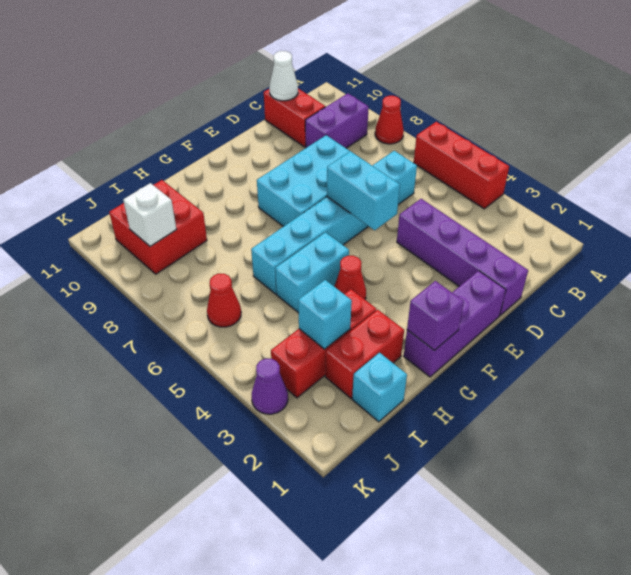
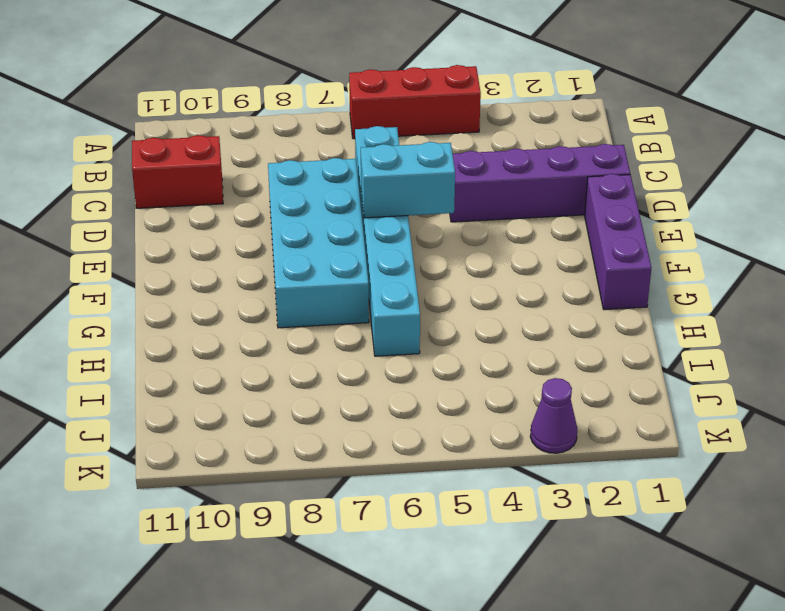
cyan brick D7:G8 level 1 -> cyan brick D7:F8 level 1
none -> red cone A8 level 1
none -> purple brick B9:C9 level 1
none -> red cone G4 level 1

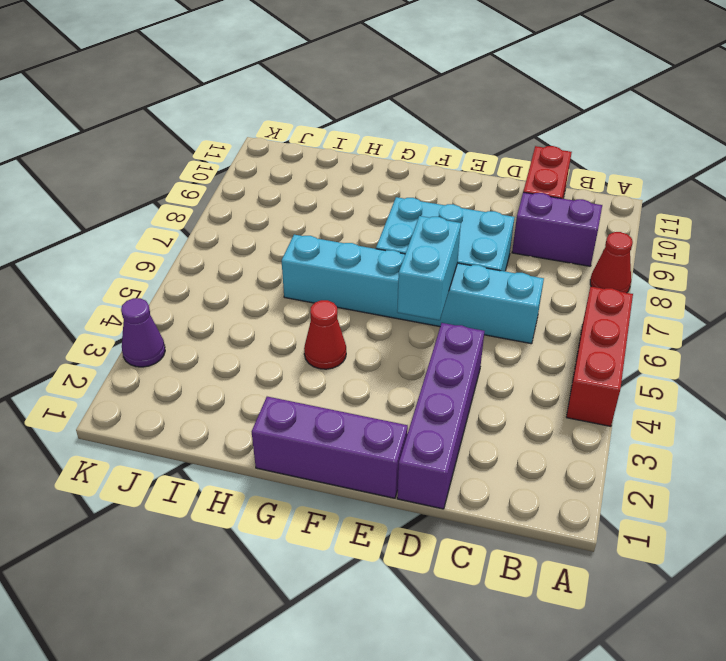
none -> cyan brick G5:H5 level 1
none -> red brick H2:I2 level 1
none -> red brick H3:J3 level 1

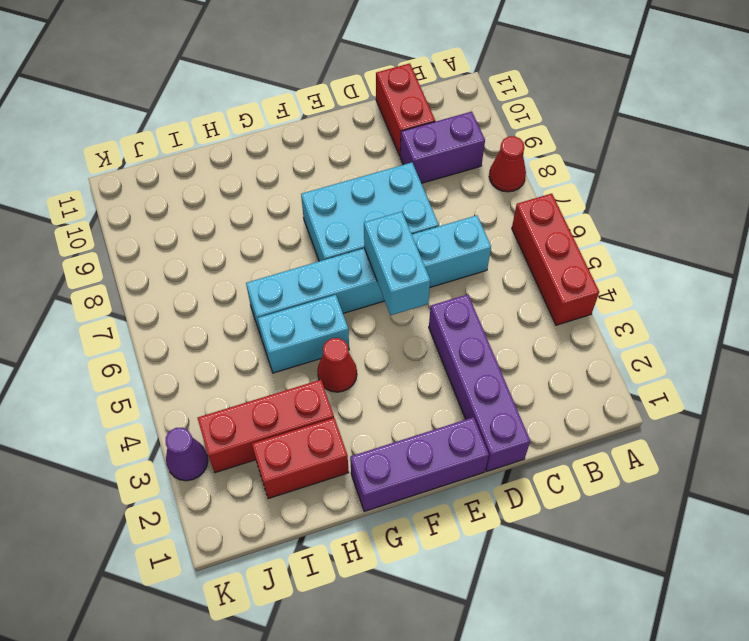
none -> cyan brick I1 level 1
none -> red brick I9:J10 level 1
none -> red cone J6 level 1

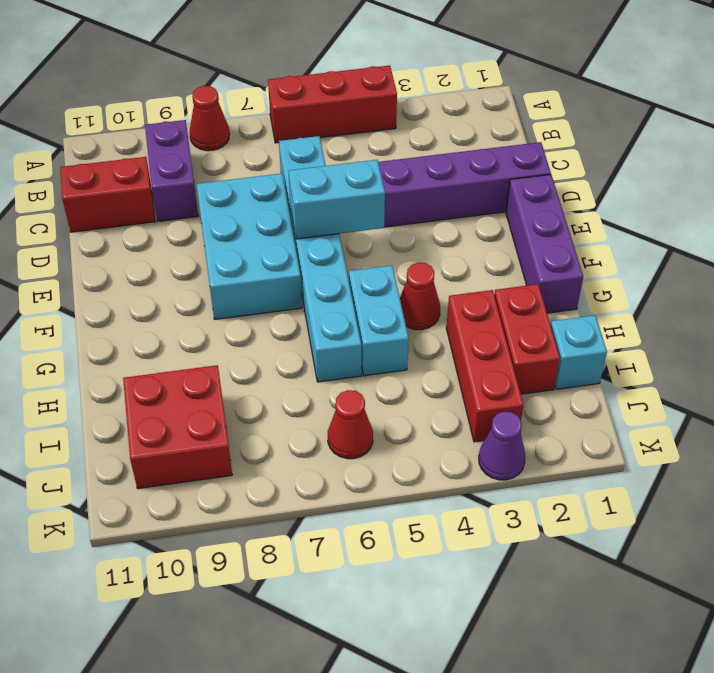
none -> white cone C11 level 2
none -> purple brick G1 level 2
none -> cyan brick I3 level 2

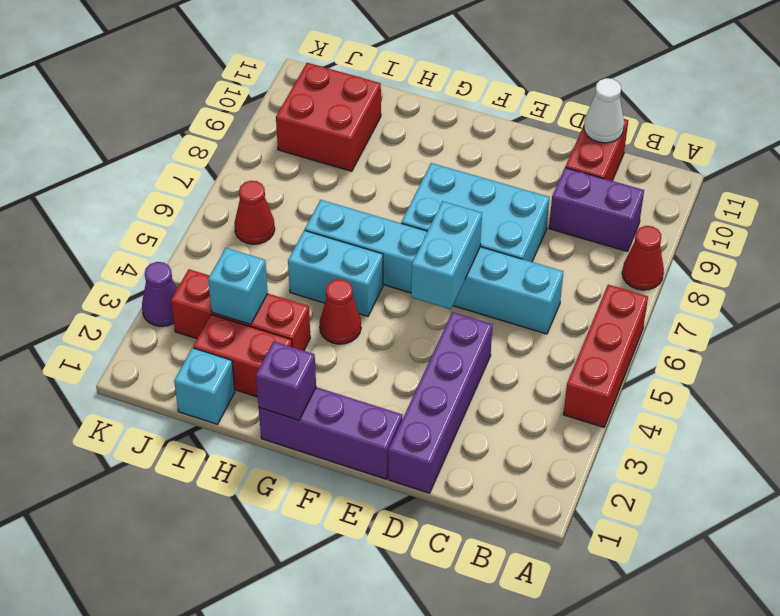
none -> white brick J9 level 2

